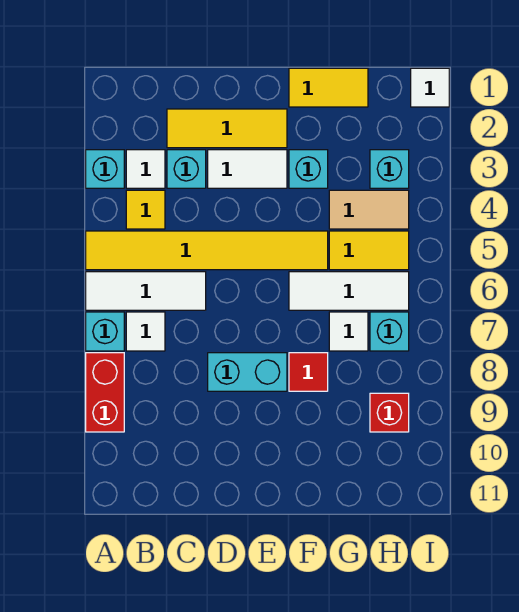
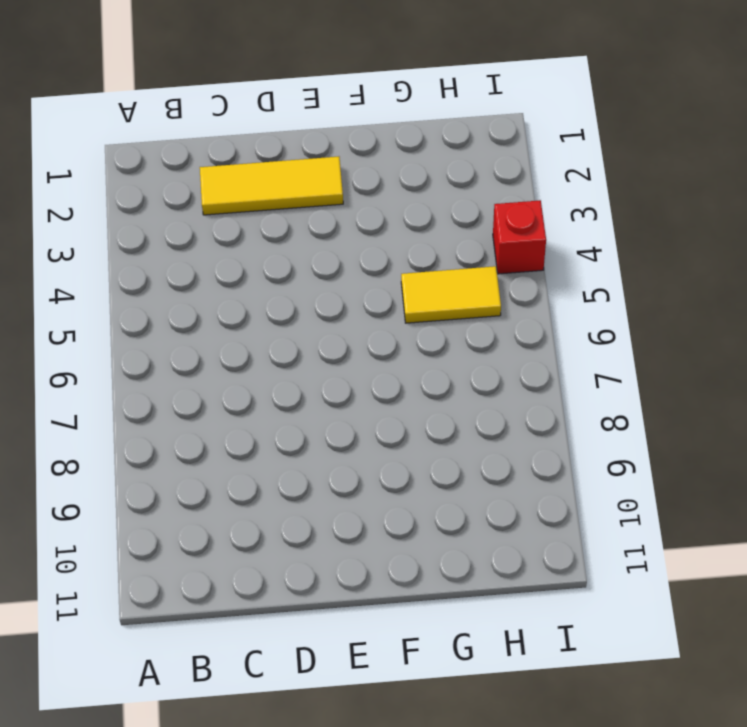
red brick I4 level 1 -> red brick H9 level 1
none -> cyan brick A3 level 1
none -> yellow tile A5:F5 level 1
none -> white tile A6:C6 level 1

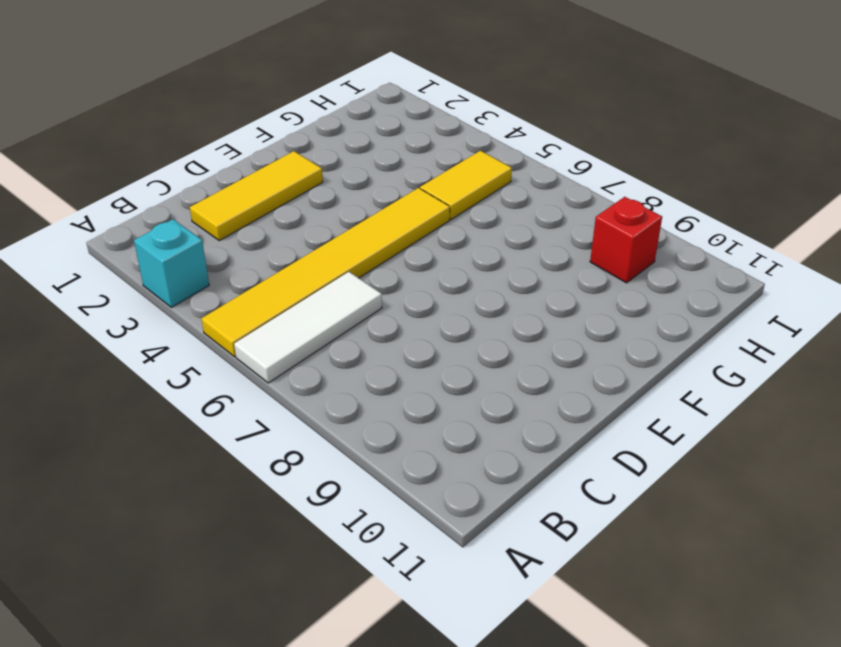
none -> cyan brick A7 level 1
none -> red brick A8:A9 level 1
none -> white tile B3 level 1

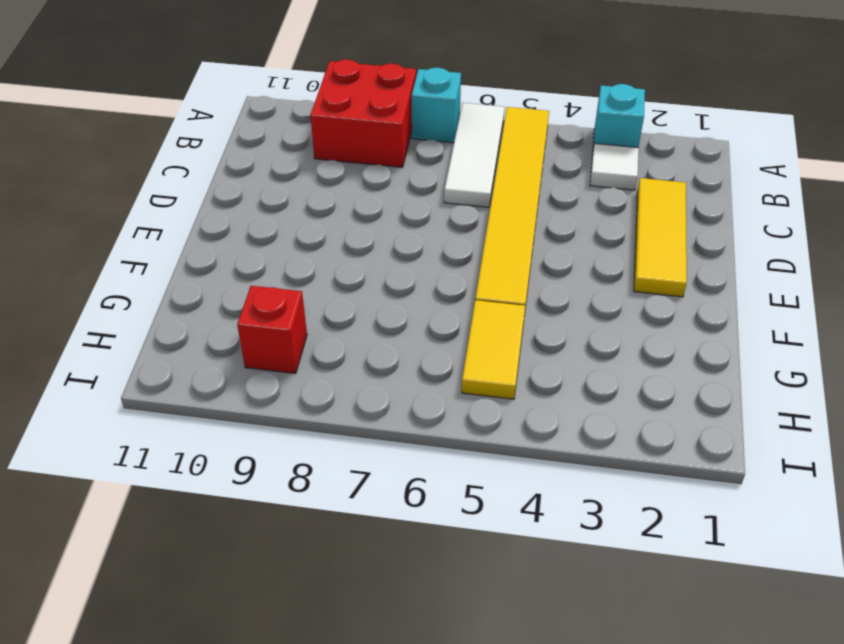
red brick A8:B9 level 1 -> red brick A8:A9 level 1
none -> yellow tile B4 level 1
none -> white tile B7 level 1
none -> cyan brick C3 level 1

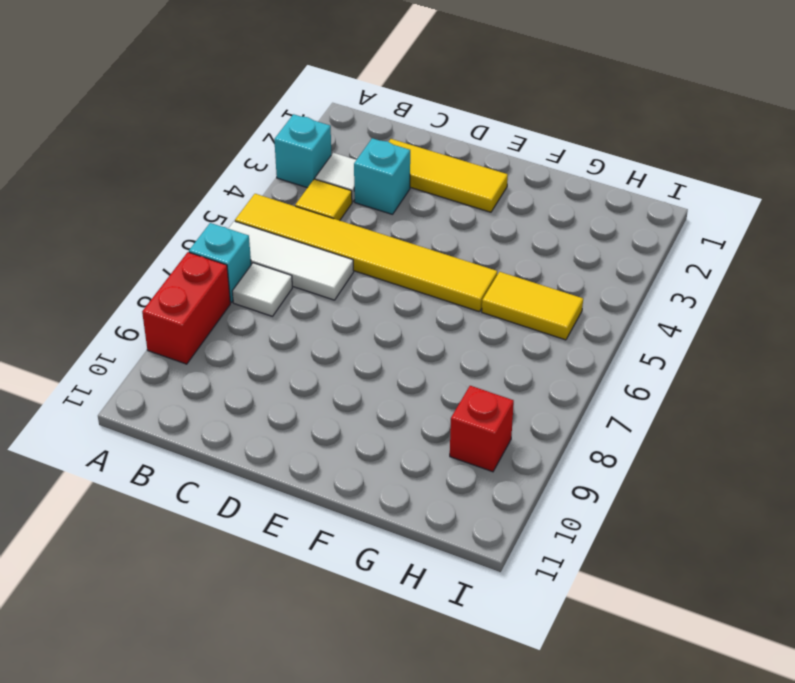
none -> white tile D3:E3 level 1
none -> cyan brick D8:E8 level 1
none -> yellow tile F1:G1 level 1

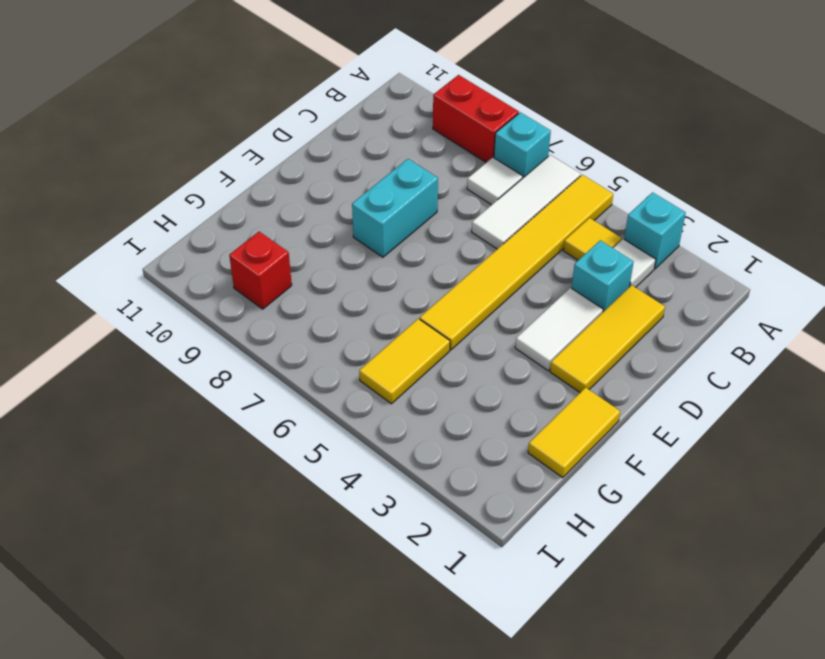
none -> cyan brick F3 level 1
none -> white tile F6:H6 level 1
none -> red tile F8 level 1

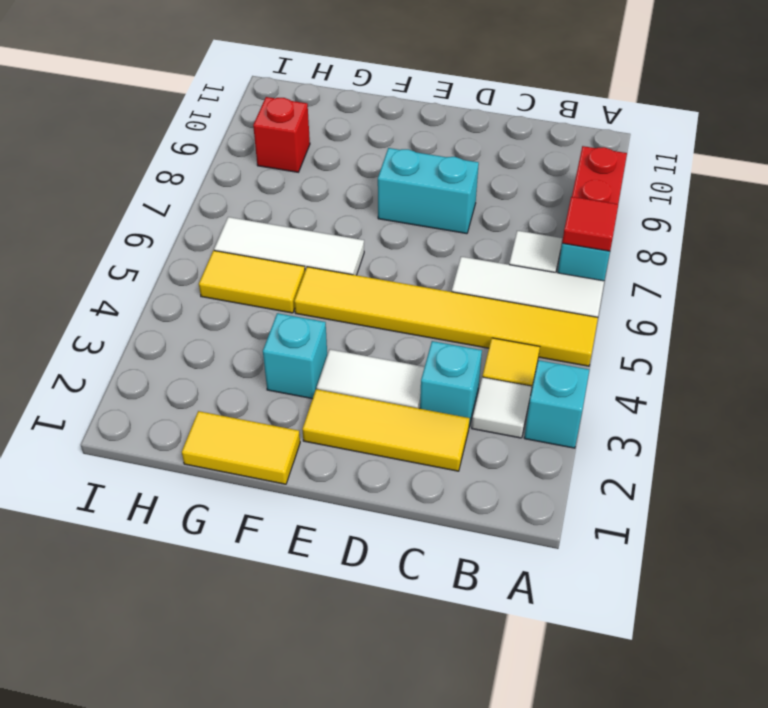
red tile A7 level 2 -> red tile F8 level 1
none -> tan tile G4:H4 level 1
none -> white tile G7 level 1
none -> cyan brick H3 level 1

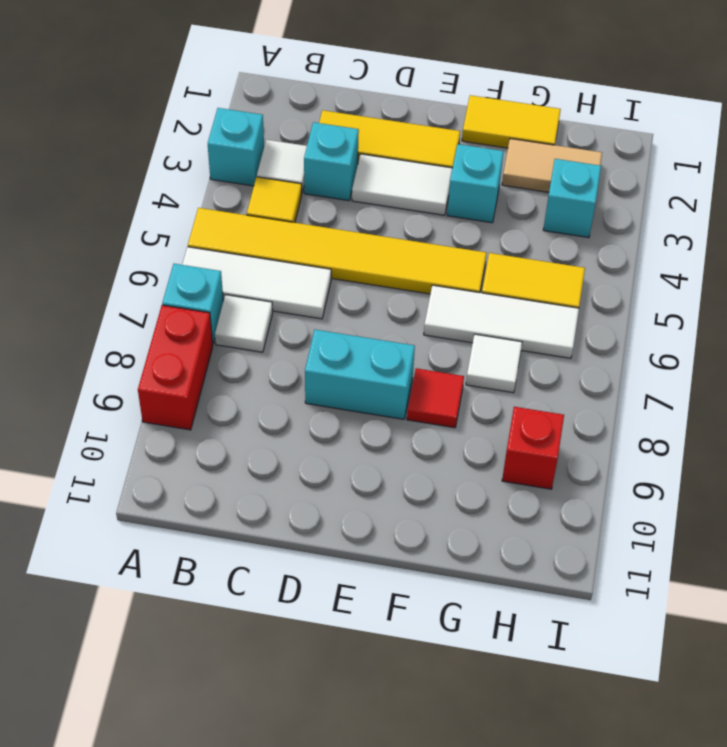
tan tile G2:H2 level 1 -> tan tile G4:H4 level 1
none -> cyan brick H7 level 1
none -> white tile I1 level 1

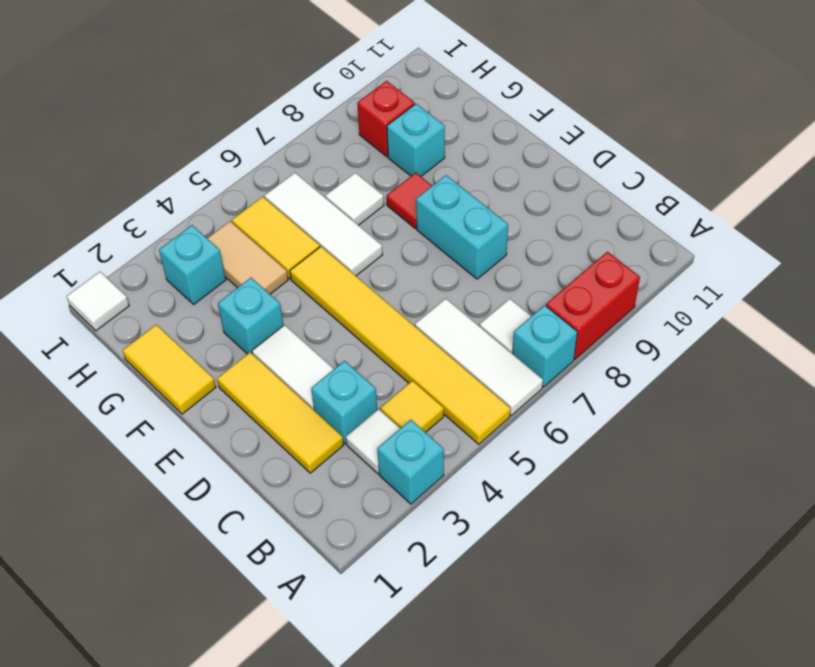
cyan brick G9 level 1 -> cyan brick H7 level 1

